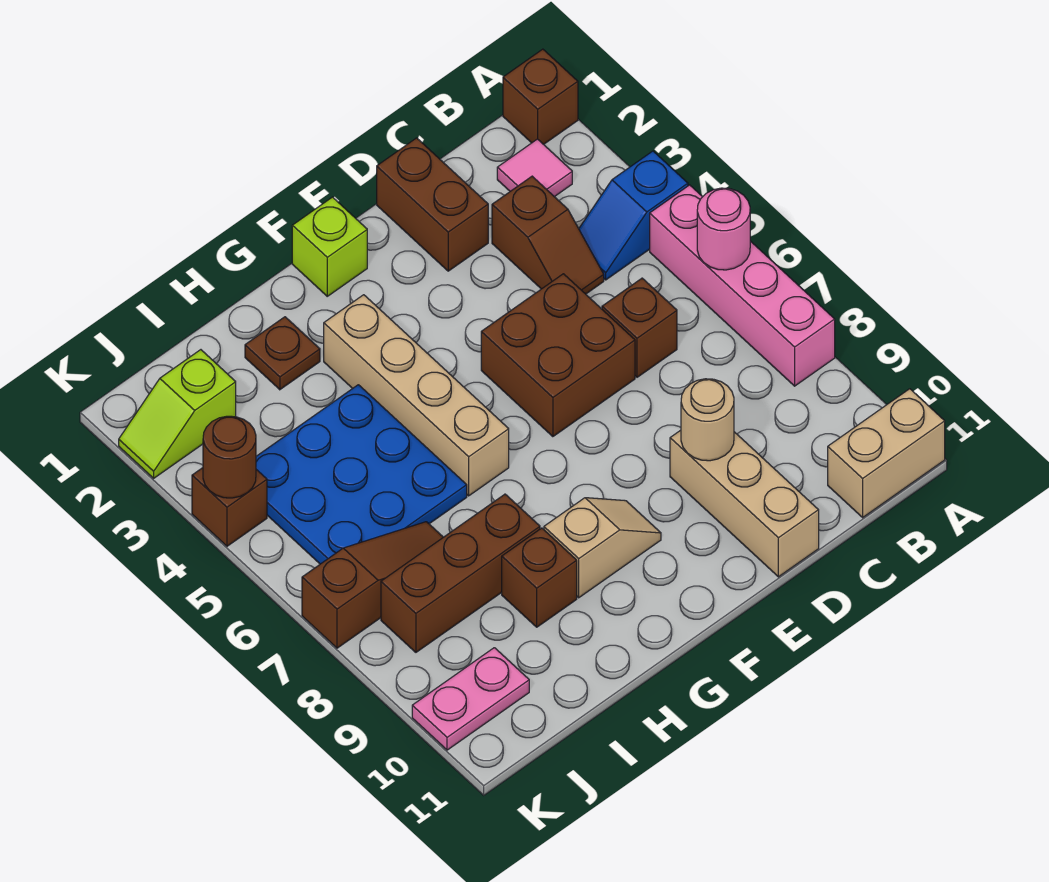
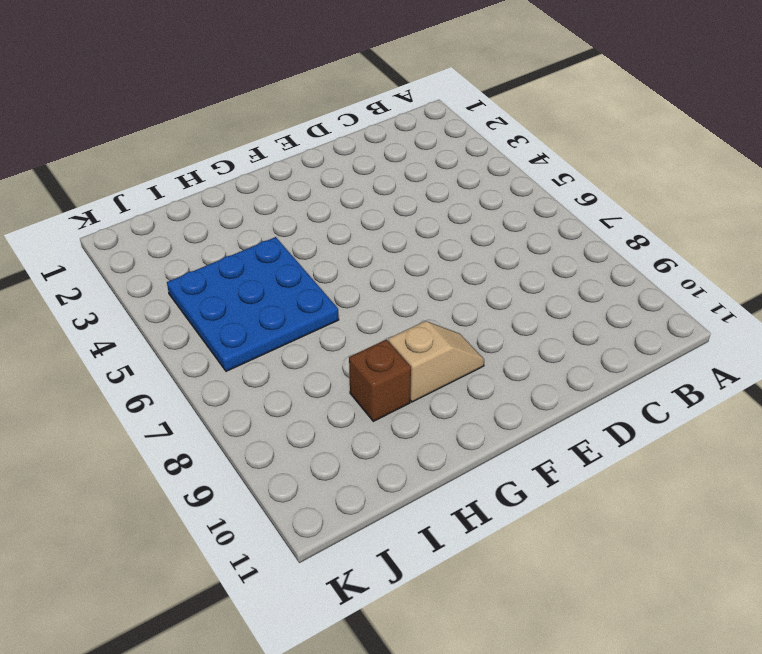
none -> brown brick A1 level 1
none -> blue slope A4:B4 level 1 top A
none -> pink brick A5:A8 level 1

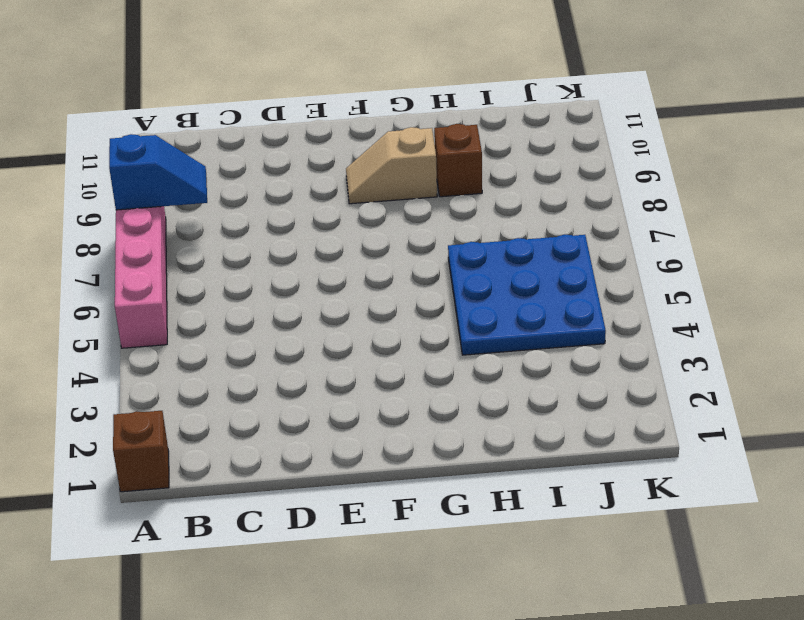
blue slope A8:B8 level 2 top A -> blue slope A4:B4 level 1 top A
none -> tan brick A11:B11 level 1
none -> pink tile B2 level 1
none -> brown slope C3:C4 level 1 top 3

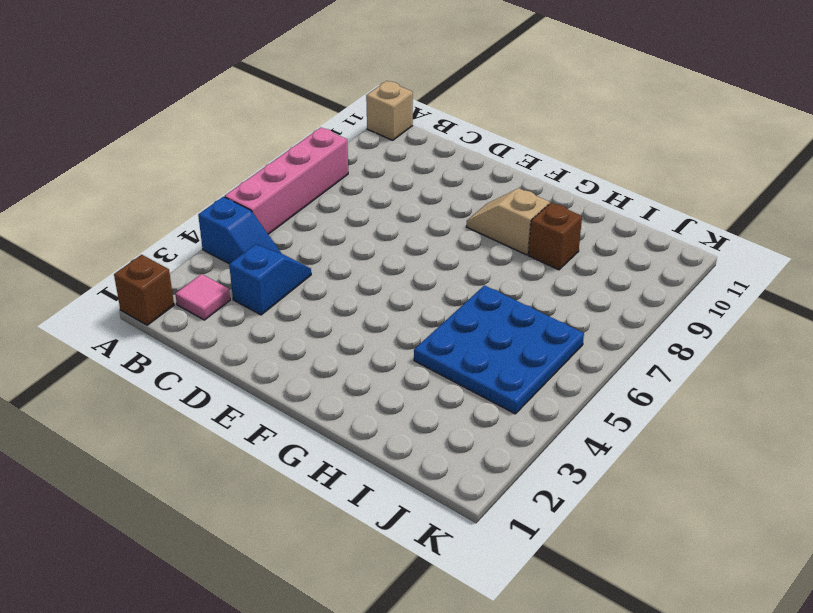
tan brick A11 level 1 -> tan brick A11:B11 level 1
blue slope C3:C4 level 1 top 3 -> brown slope C3:C4 level 1 top 3
none -> brown brick C6 level 1
none -> brown brick D1:D2 level 1
none -> brown brick D5:E6 level 1

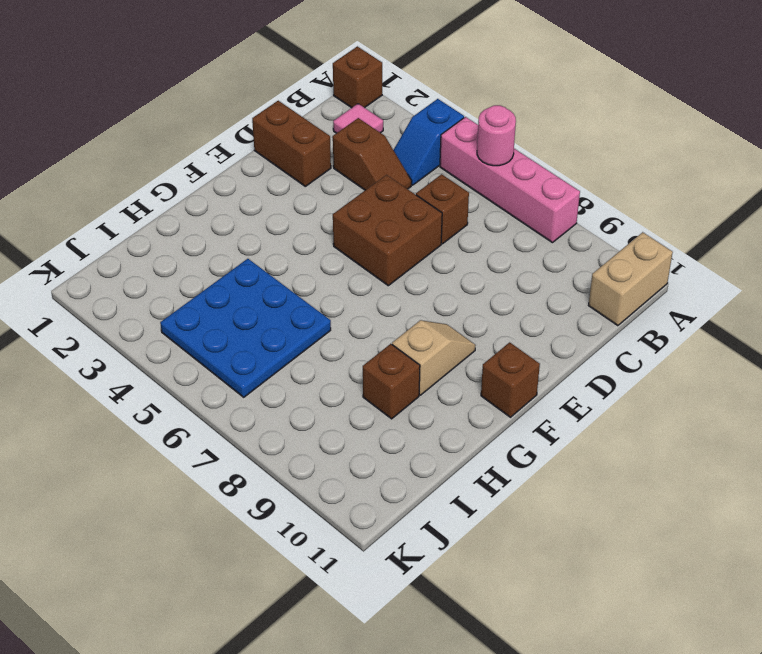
brown brick F11 level 1 -> brown brick K4 level 1
none -> tan brick D9:D11 level 1
none -> lime brick F1 level 1
none -> tan brick G3:G6 level 1

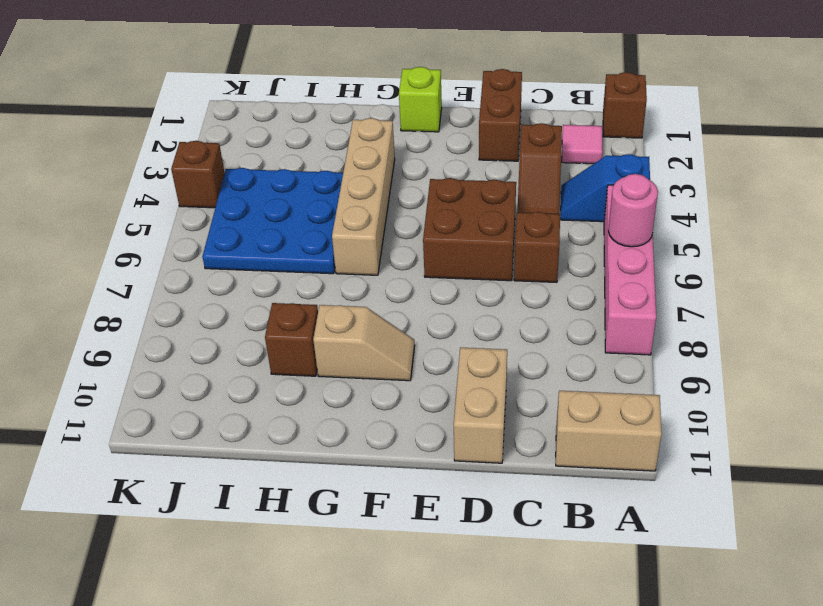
tan brick D10:D11 level 1 -> tan brick D9:D11 level 1
none -> brown plate H2 level 1
none -> brown brick H8:J8 level 1
none -> brown slope I7:K7 level 1 top K

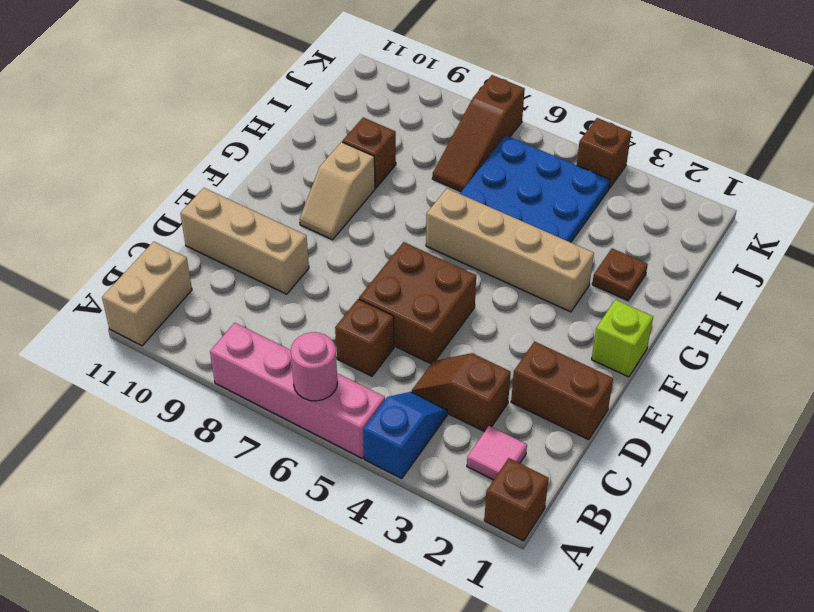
none -> brown brick H8:J8 level 1
none -> lime slope J2:K2 level 1 top J
none -> pink plate J10:K10 level 1

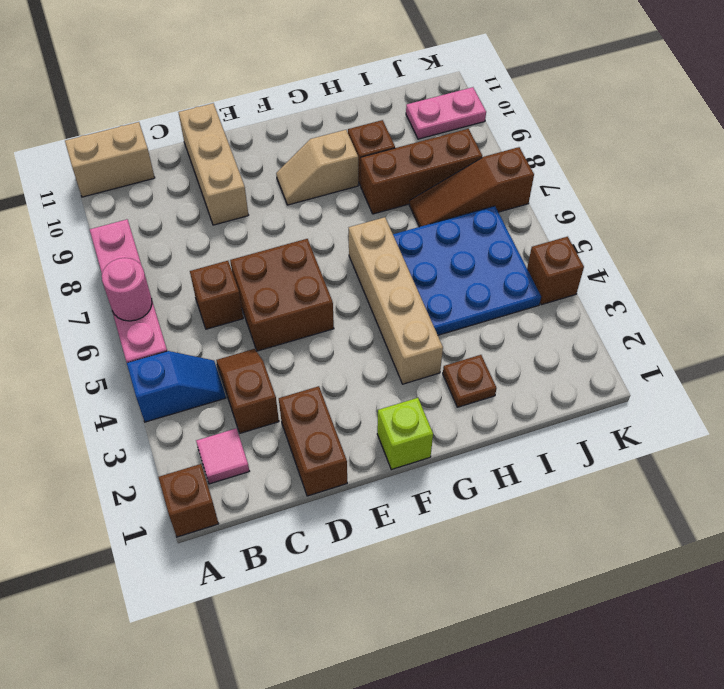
none -> lime slope J2:K2 level 1 top J
none -> tan round brick D9 level 2
none -> brown round brick K4 level 2

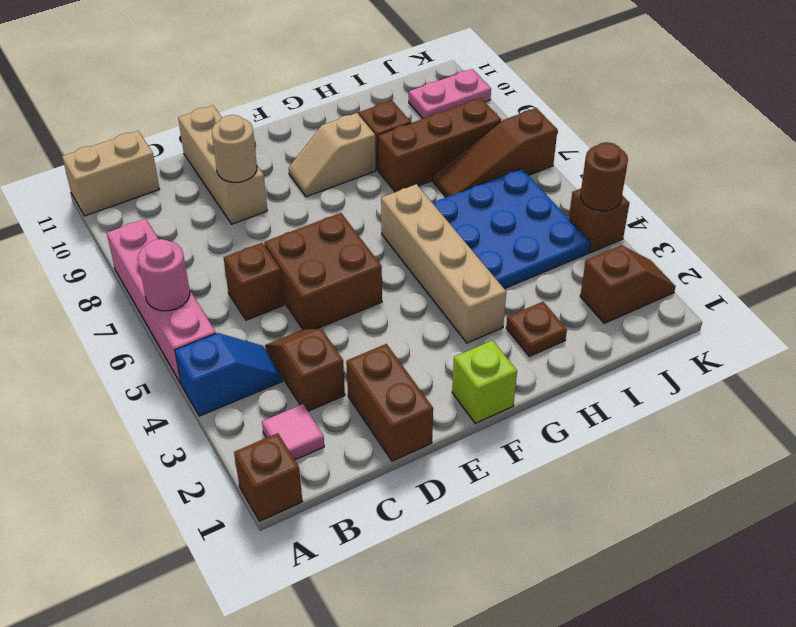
brown slope J2:K2 level 1 top J -> lime slope J2:K2 level 1 top J

